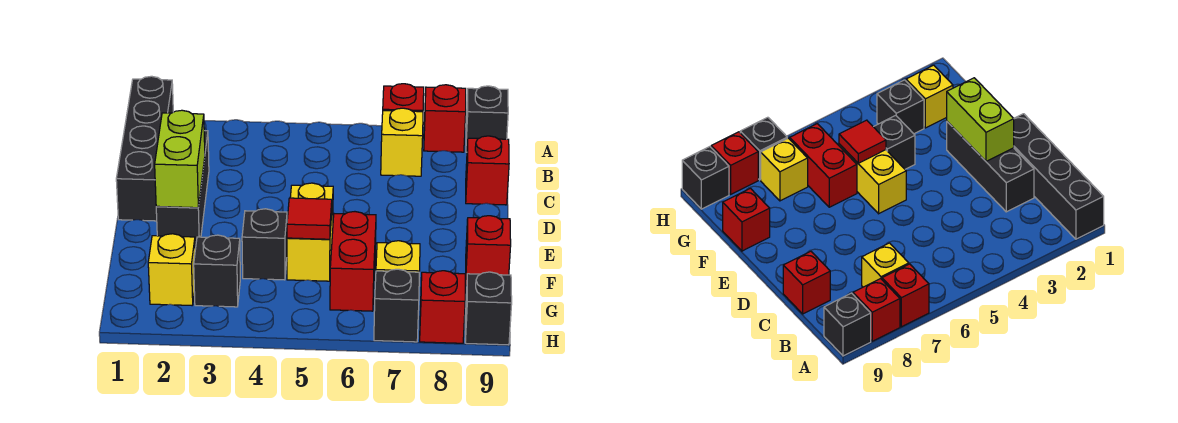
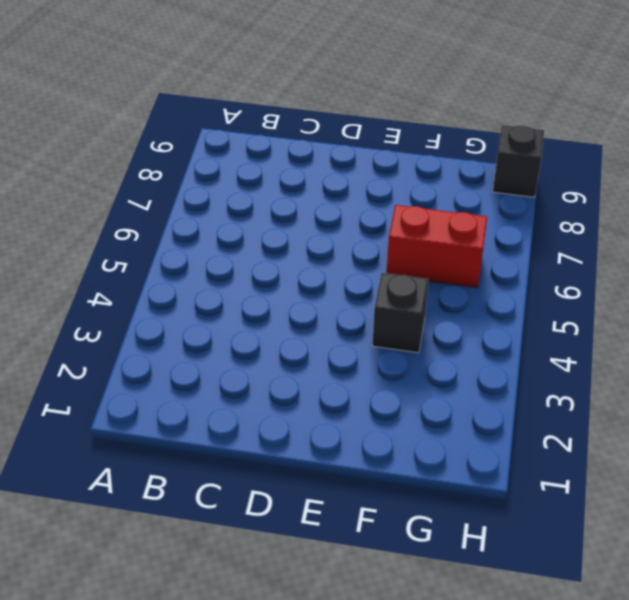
none -> black brick A1:D1 level 1
none -> red brick A7 level 1
none -> red brick A8 level 1

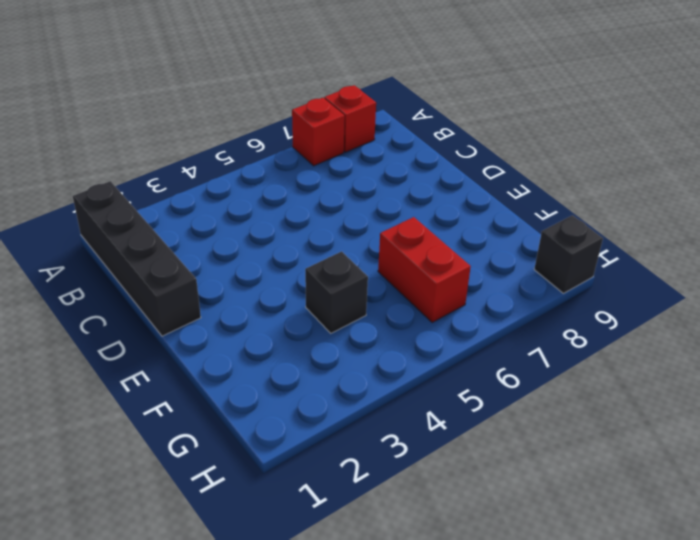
none -> black brick A9 level 1
none -> yellow brick B7 level 1
none -> black brick C2:E2 level 1

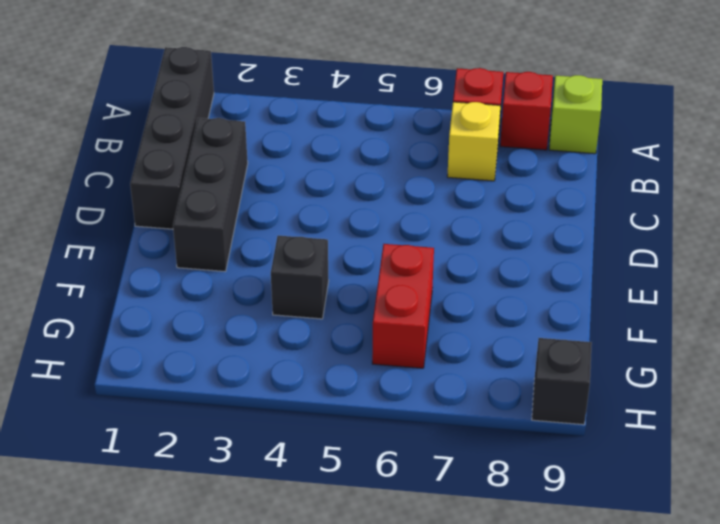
lime brick A9 level 1 -> black brick A9 level 1
none -> red brick C9 level 1
none -> yellow brick E5:F5 level 1
none -> red brick F9 level 1

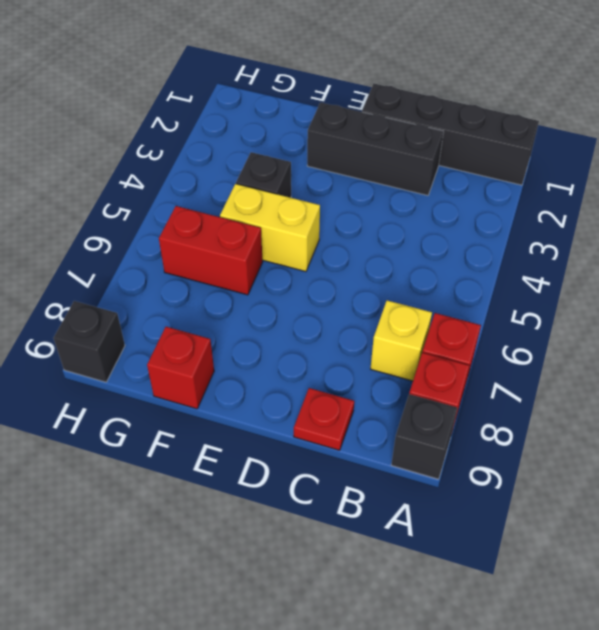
red plate C9 level 1 -> red brick C9 level 1
none -> yellow brick G2 level 1
none -> black brick G3 level 1
none -> yellow brick G7 level 1

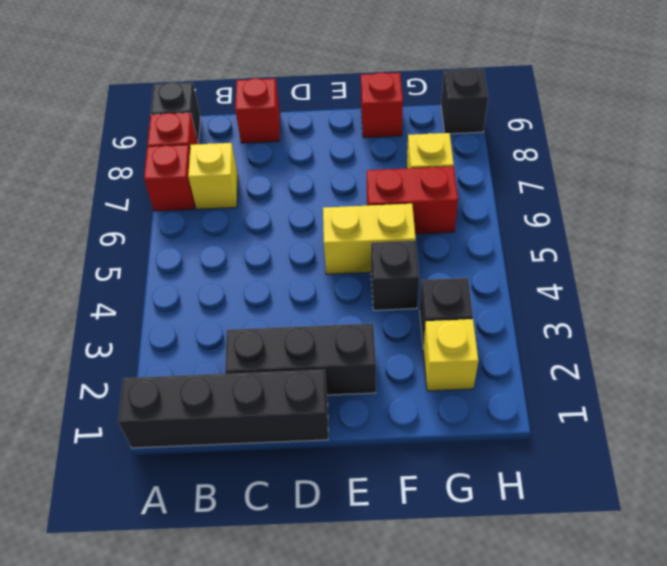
none -> black brick H7 level 1
none -> red brick H8 level 1
none -> lime brick D2:E2 level 2

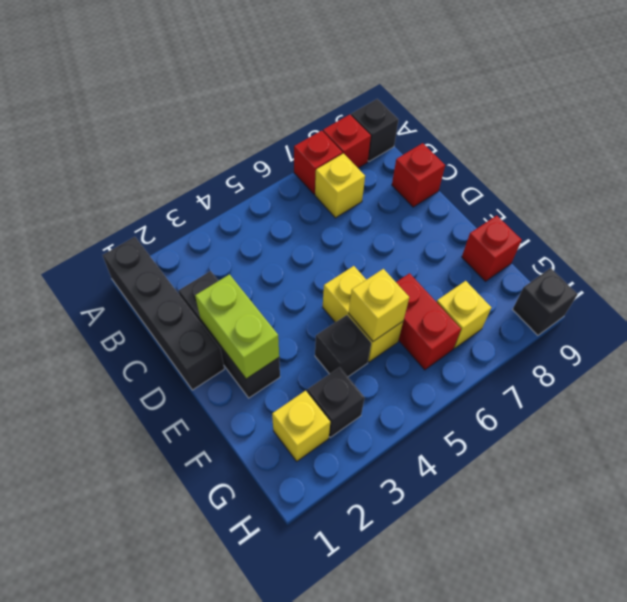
yellow brick F5 level 2 -> red tile F5 level 2
none -> black brick H7 level 1
none -> red brick H8 level 1

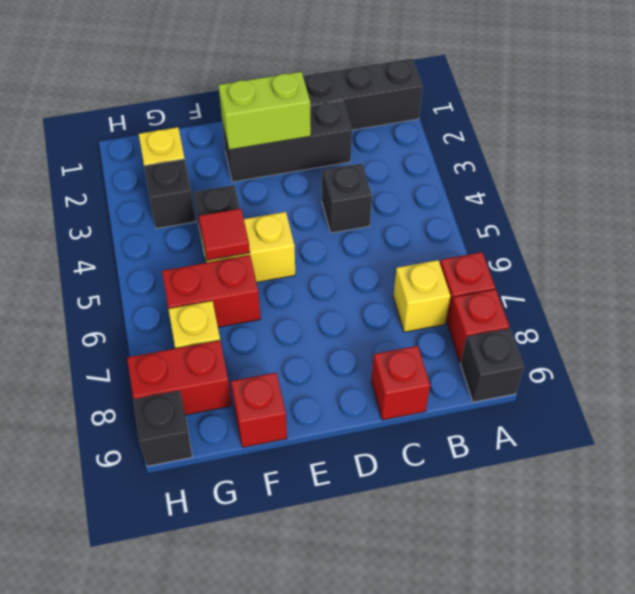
black brick C4 level 1 -> black brick H7 level 1
red brick G8:H8 level 1 -> red brick H8 level 1

